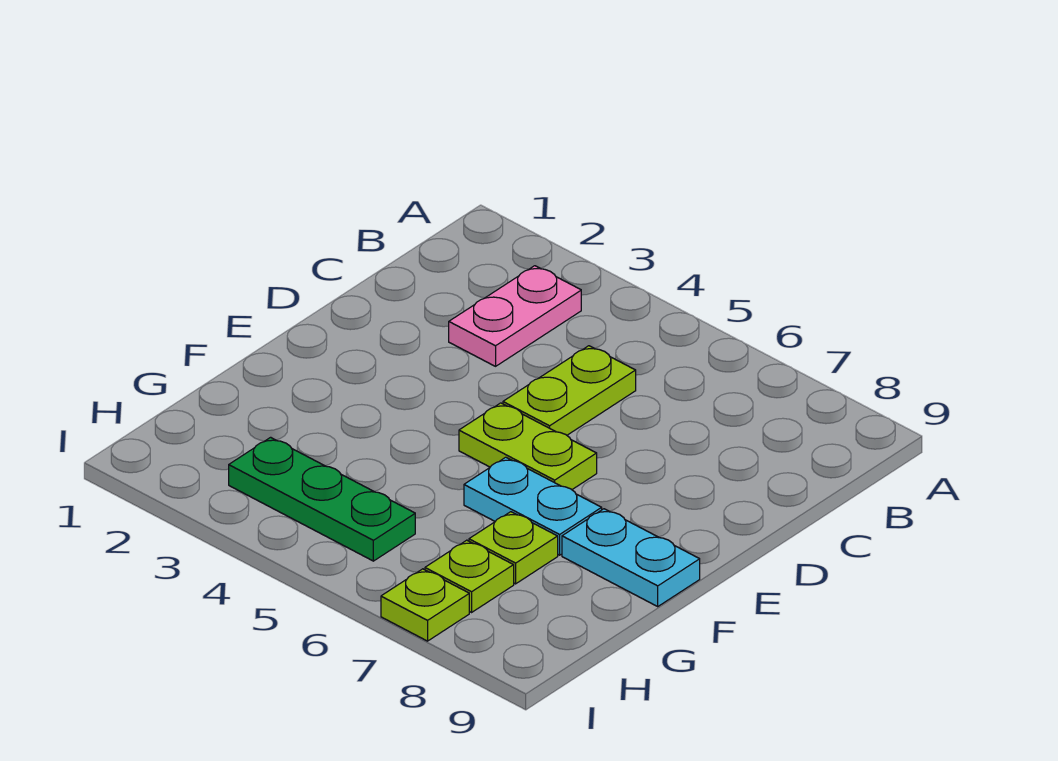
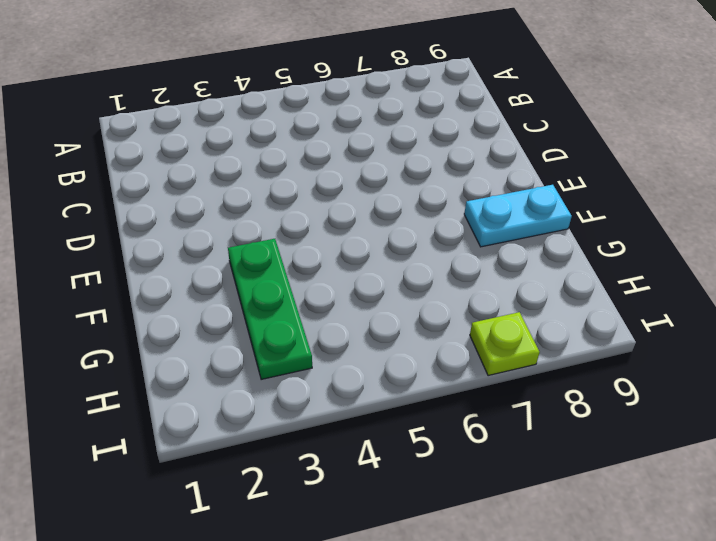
green plate F3:H3 level 1 -> green plate H3:H5 level 1
none -> pink plate B3:C3 level 1
none -> lime plate C5:D5 level 1

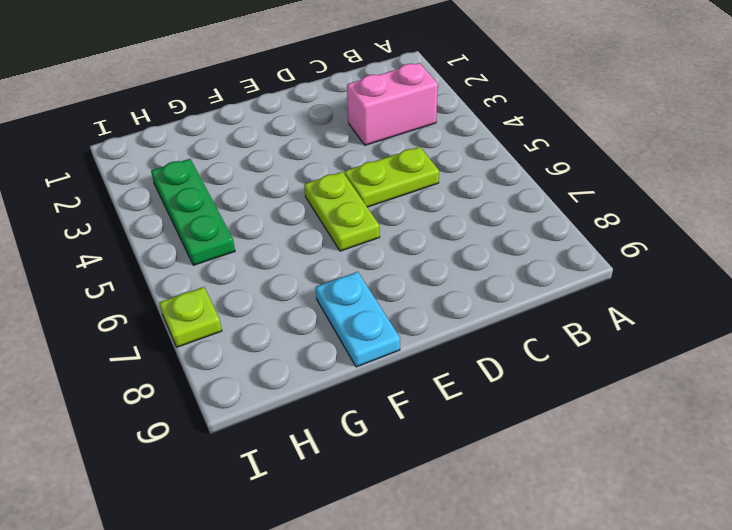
pink brick B3:C3 level 1 -> pink plate B3:C3 level 1
none -> cyan plate F6:F7 level 1
none -> lime plate G7 level 1

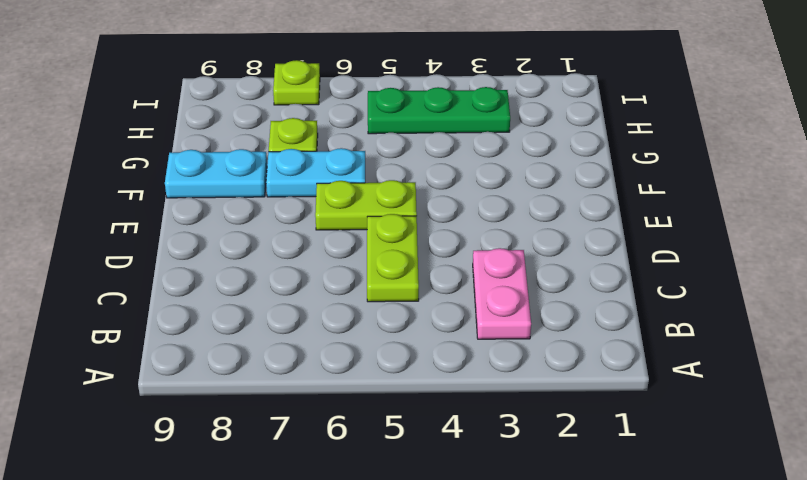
none -> lime plate H7 level 1

